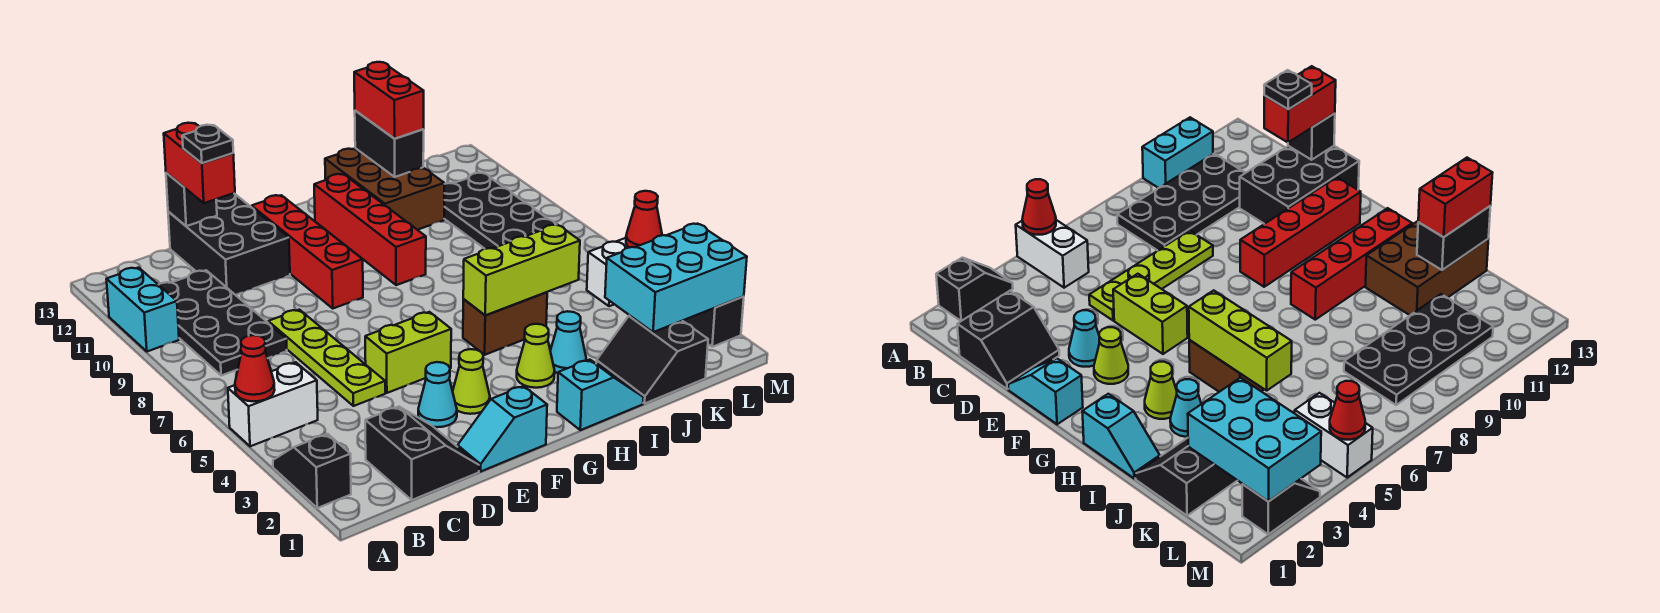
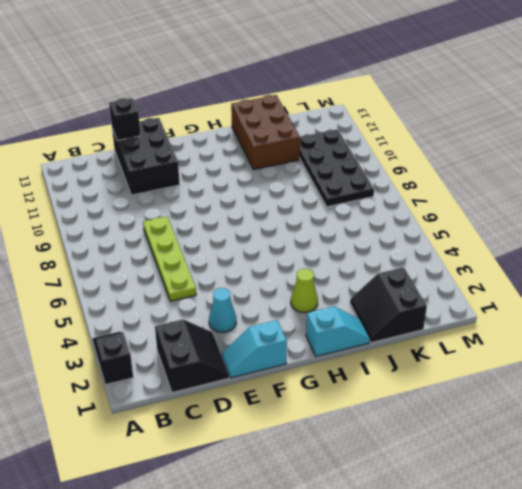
none -> white brick A5:B5 level 1
none -> cyan brick A10:A11 level 1
none -> black plate B8:C11 level 1
none -> lime brick E5:F5 level 1

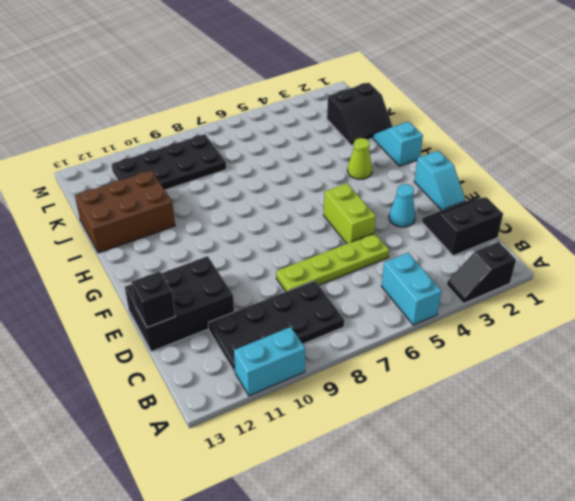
cyan brick A5:B5 level 1 -> white brick A5:B5 level 1
none -> lime cone F3 level 1
none -> red brick F9:F12 level 1
none -> brown brick H5:I5 level 1
none -> red brick H9:H12 level 1

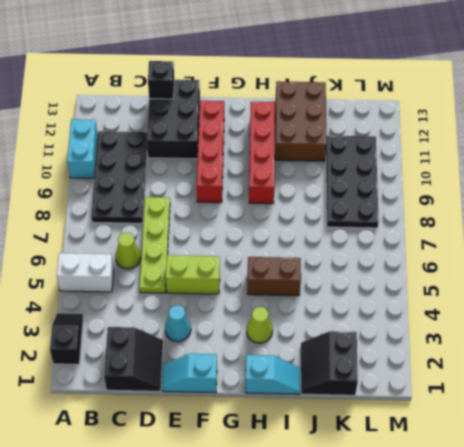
lime cone C6 level 1 -> lime cone F3 level 1
none -> cyan cone I3 level 1
none -> white brick L5:M5 level 1
none -> black slope M2:M3 level 1 top 2
none -> red cone A5 level 2

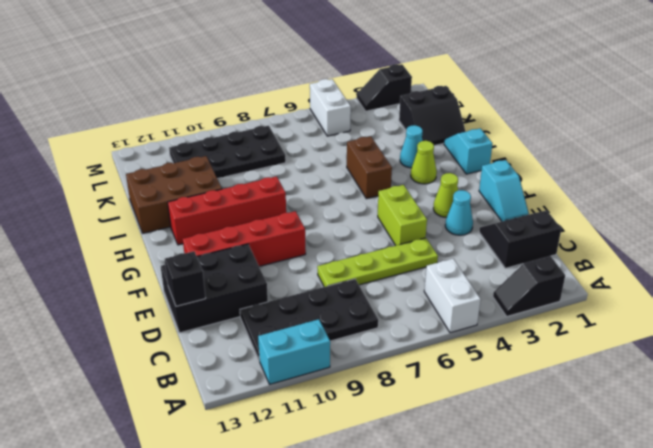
none -> red cone A5 level 2
none -> lime brick H5:J5 level 2
none -> black brick J12:J13 level 2
none -> cyan brick K2:M3 level 2

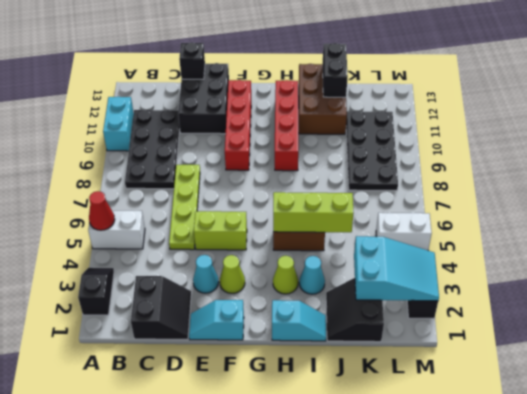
cyan slope K2:M3 level 2 top K -> cyan brick K2:M3 level 2
none -> red cone M5 level 2
none -> red brick D12:D13 level 3
none -> red brick J12:J13 level 3
none -> black plate D12 level 4

